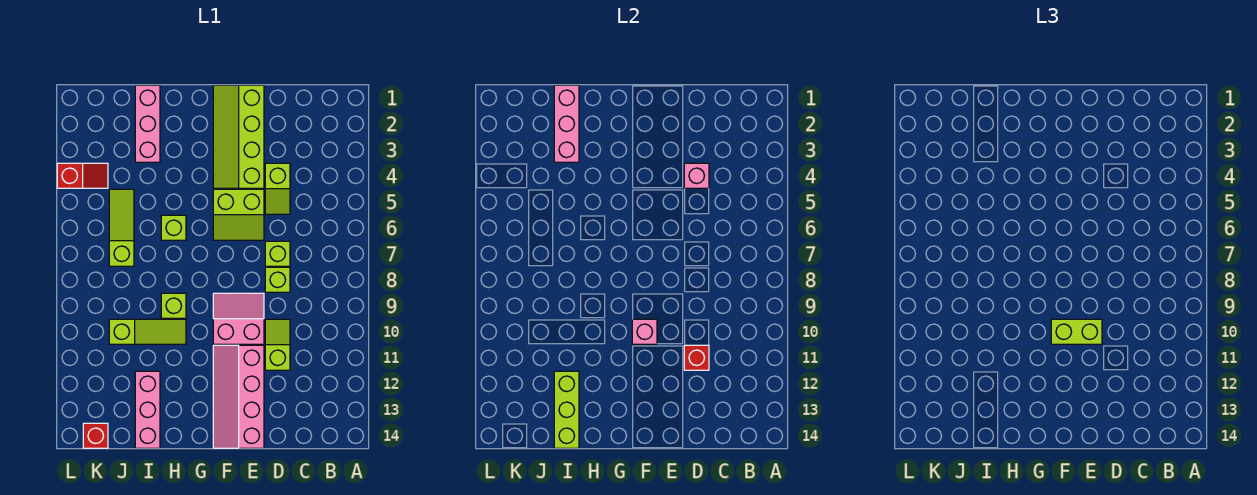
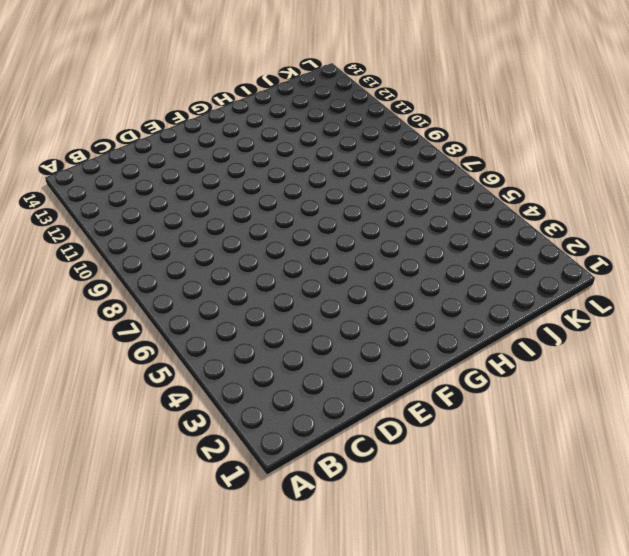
none -> lime slope D4:D5 level 1 top 4
none -> lime brick D7 level 1
none -> lime brick D8 level 1

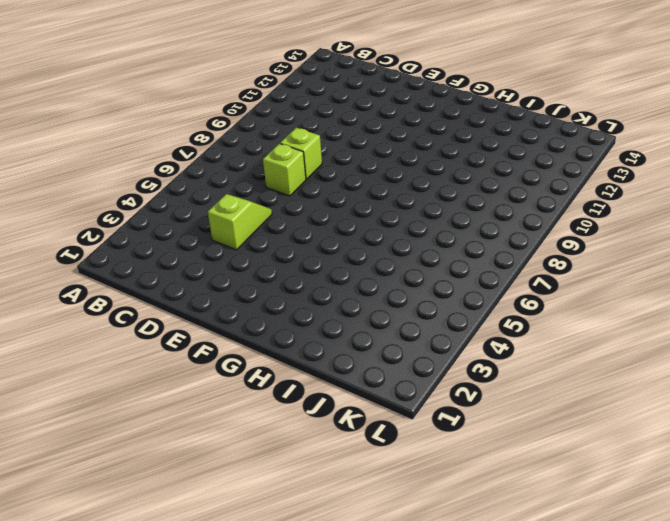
none -> lime slope D10:D11 level 1 top 11
none -> lime slope E1:F4 level 1 top E
none -> lime slope E5:F6 level 1 top 5

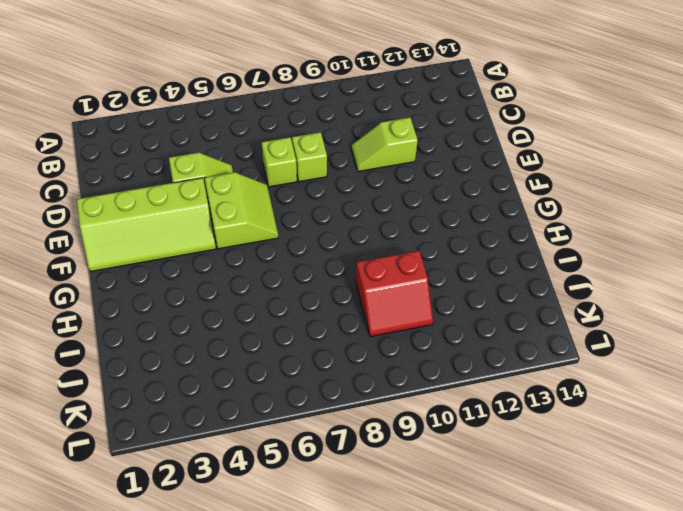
red slope I9:J10 level 1 top I -> lime slope H10:J10 level 1 top J
none -> pink slope E9:F10 level 1 top 10
none -> pink slope E11:F14 level 1 top E
none -> lime brick H6 level 1

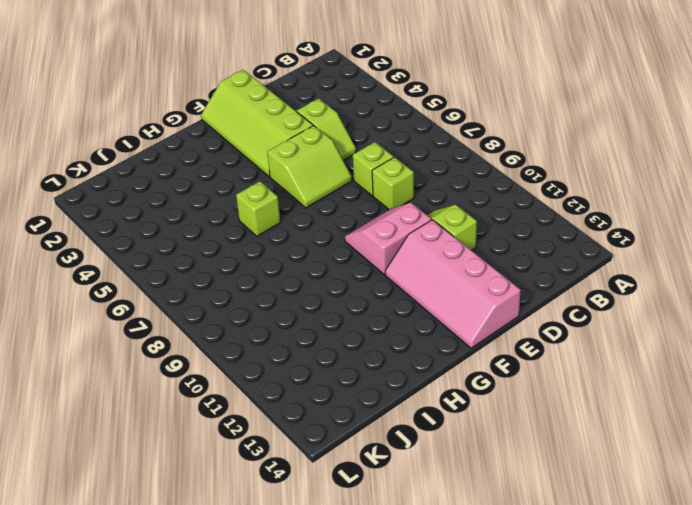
none -> lime brick H9 level 1
none -> lime slope H10:J10 level 1 top J
none -> pink brick I1:I3 level 1

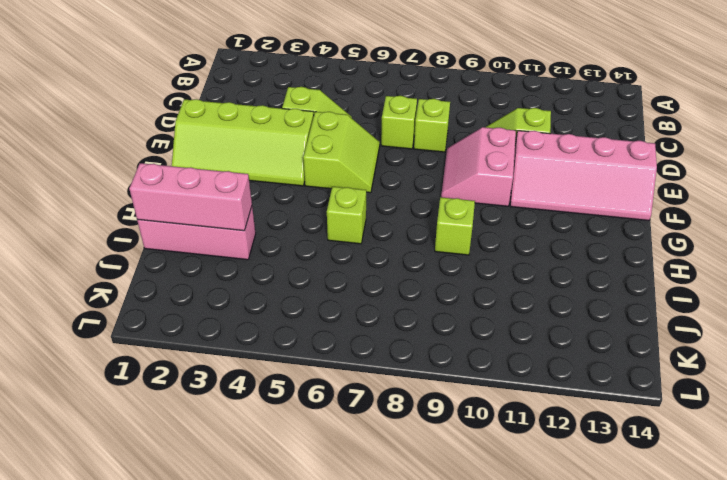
none -> lime slope H10:J10 level 1 top J
none -> pink brick I12:I14 level 1
none -> lime slope J5:J7 level 1 top 7

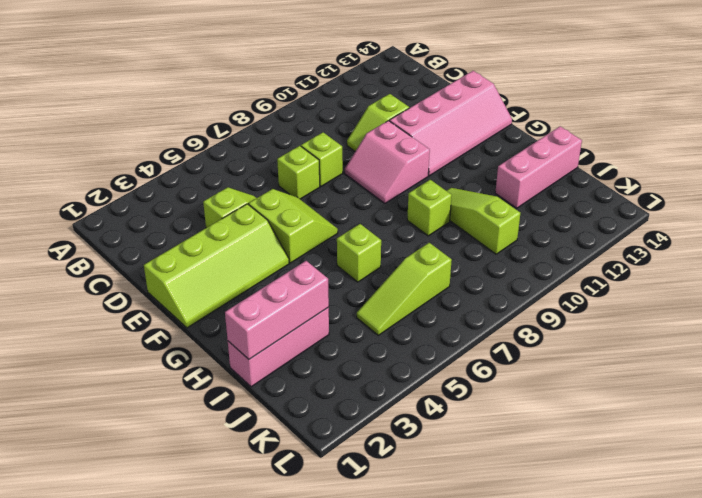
none -> red slope K4:L4 level 1 top L
none -> red brick K14 level 1
none -> pink brick D4 level 2

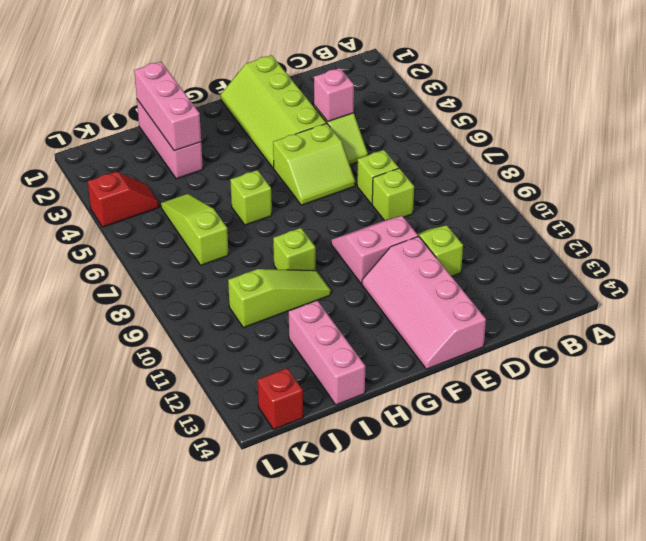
none -> red brick D11 level 2
none -> pink brick F10 level 2
none -> lime brick I12:I14 level 2

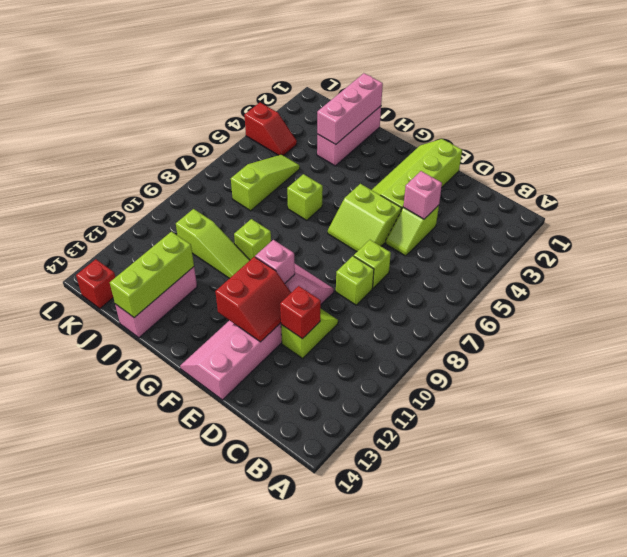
red slope E11:F12 level 2 top F -> none
none -> lime brick E10:F10 level 3

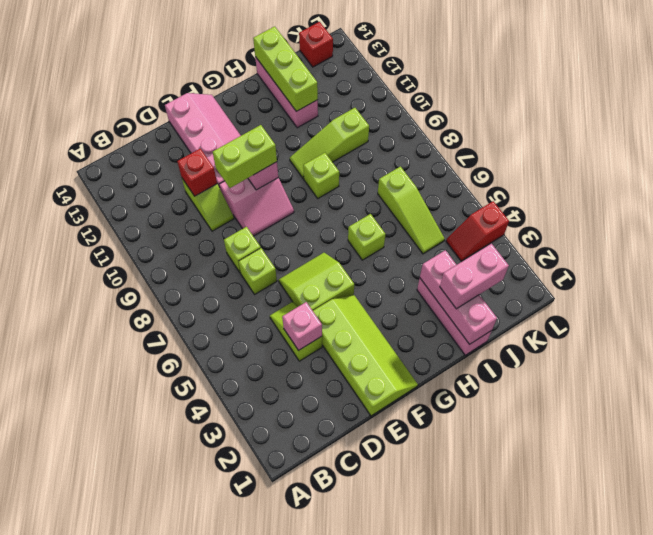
pink brick I2:J2 level 3 -> none

